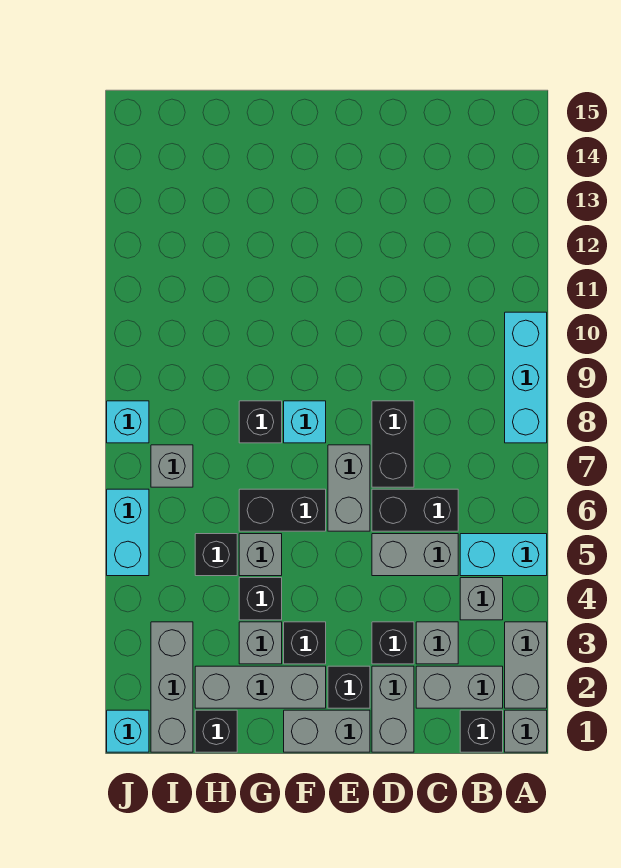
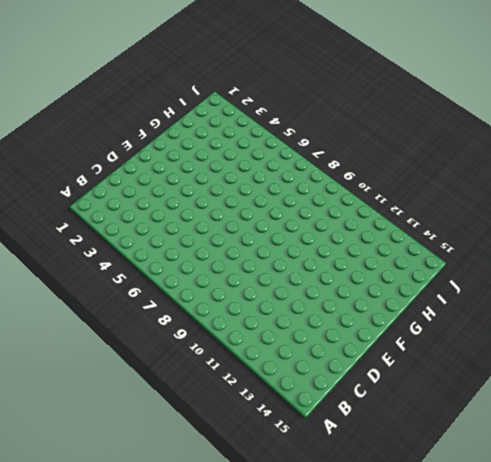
none -> grey brick A1 level 1
none -> grey brick A2:A3 level 1
none -> cyan brick A5:B5 level 1
none -> cyan brick A8:A10 level 1

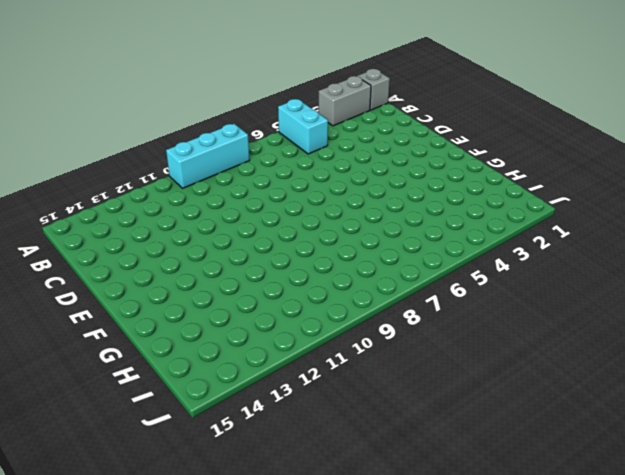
none -> black brick B1 level 1
none -> grey brick B2:C2 level 1
none -> grey brick B4 level 1
none -> grey brick C3 level 1

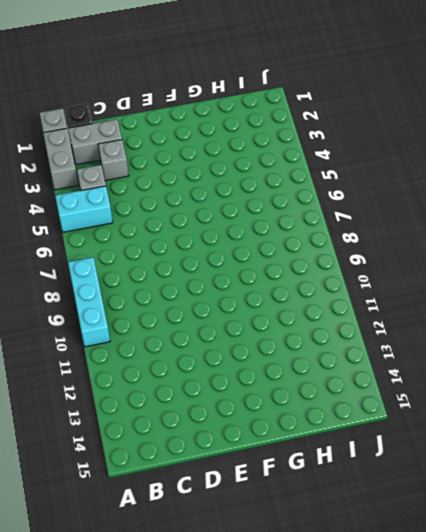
none -> grey brick C5:D5 level 1
none -> black brick C6:D6 level 1
none -> grey brick D1:D2 level 1
none -> black brick D3 level 1

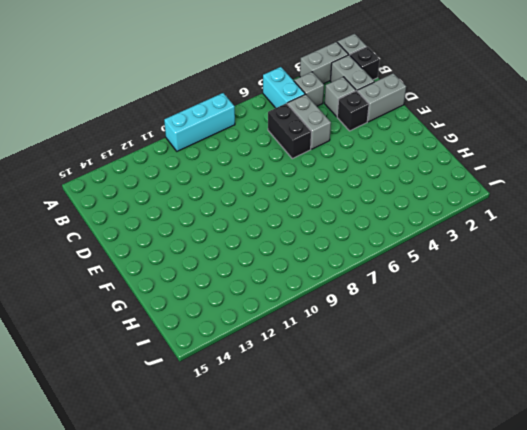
none -> black brick D7:D8 level 1
none -> grey brick E1:F1 level 1
none -> black brick E2 level 1
none -> grey brick E6:E7 level 1

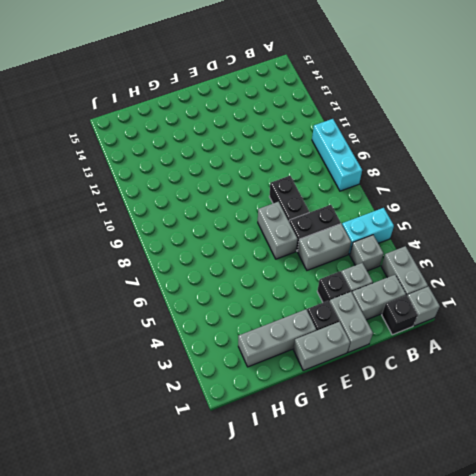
none -> black brick F3 level 1
none -> black brick F6:G6 level 1
none -> cyan brick F8 level 1
none -> grey brick G3 level 1

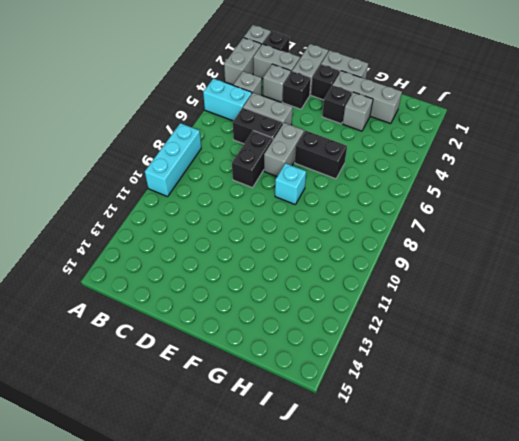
none -> black brick G4 level 1
none -> grey brick G5 level 1
none -> black brick G8 level 1
none -> black brick H1 level 1

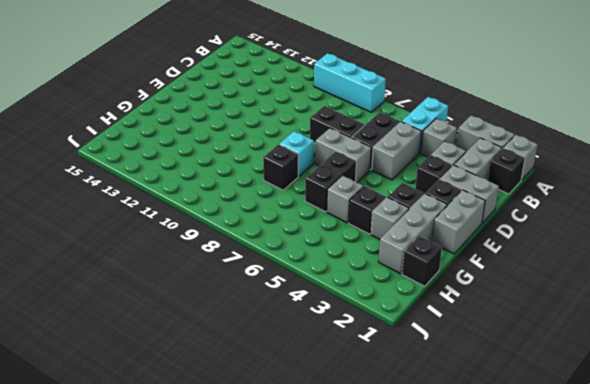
none -> black brick H5 level 1
none -> grey brick I1:I3 level 1
none -> grey brick I7 level 1
none -> cyan brick J1 level 1

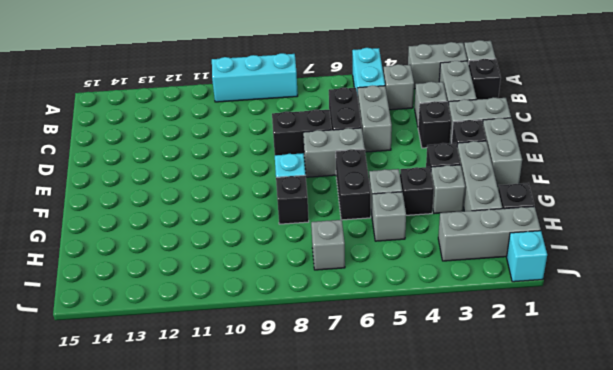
grey brick H5 level 1 -> black brick H5 level 1
none -> cyan brick J5:J6 level 1
none -> cyan brick J8 level 1

